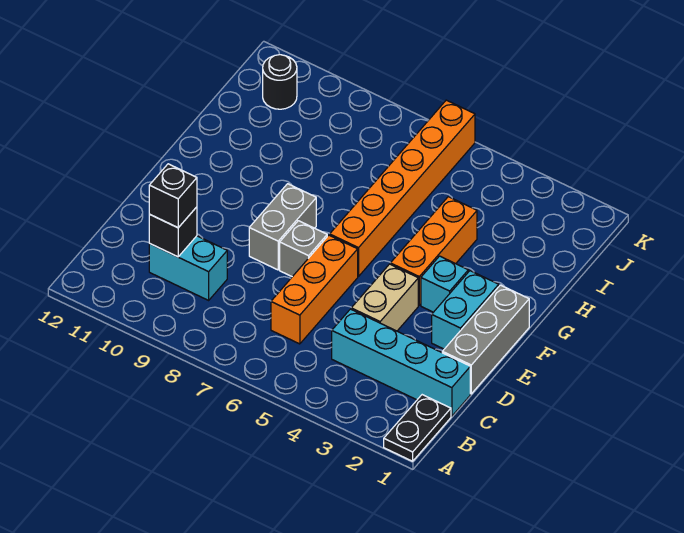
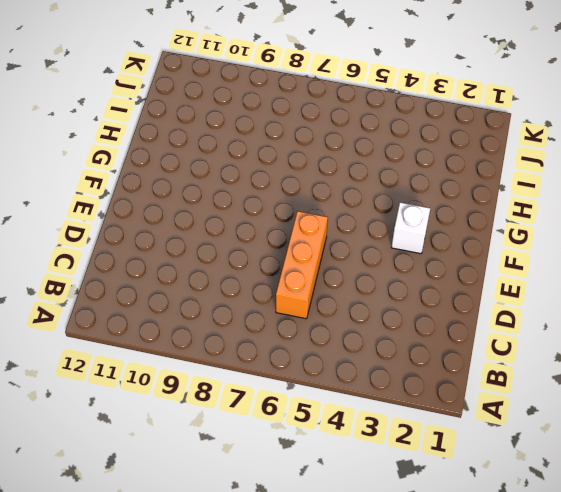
white brick F3 level 1 -> cyan brick F3 level 1
none -> black plate A1:B1 level 1
none -> cyan brick C1:C4 level 1
none -> cyan brick C9:C10 level 1

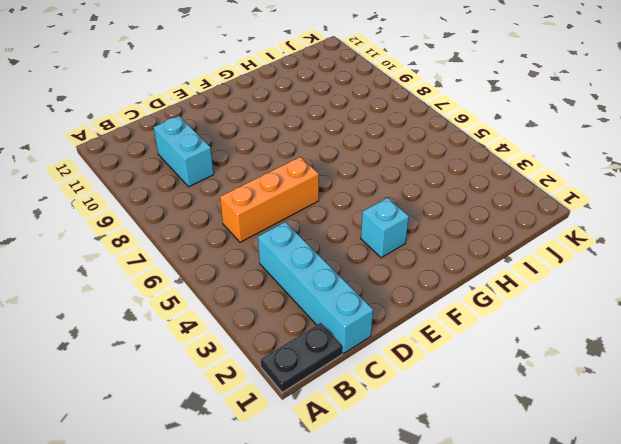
none -> grey brick D1:F1 level 1
none -> tan brick D4:E4 level 1
none -> cyan brick E2:F2 level 1

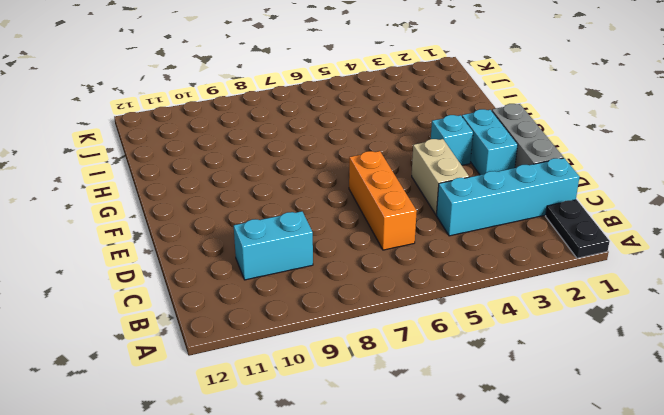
none -> grey brick E7 level 1
none -> grey brick E8:F8 level 1
none -> orange brick F4:H4 level 1

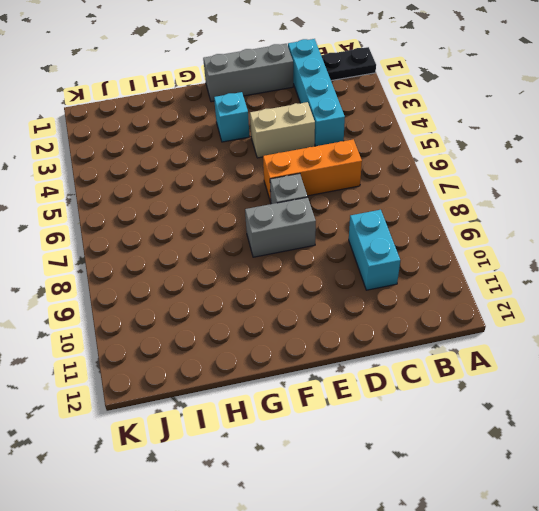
none -> cyan brick E2:F2 level 1
none -> orange brick F4:H4 level 1
none -> orange brick F6:K6 level 1

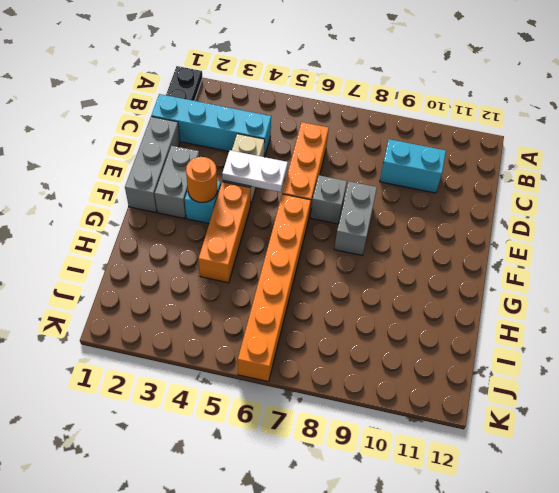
grey brick E2:F2 level 1 -> cyan brick E2:F2 level 1
white plate E4:E5 level 2 -> none
orange round brick F3 level 2 -> none
none -> black round brick J11 level 1
none -> black brick C10 level 2
none -> black brick C10 level 3

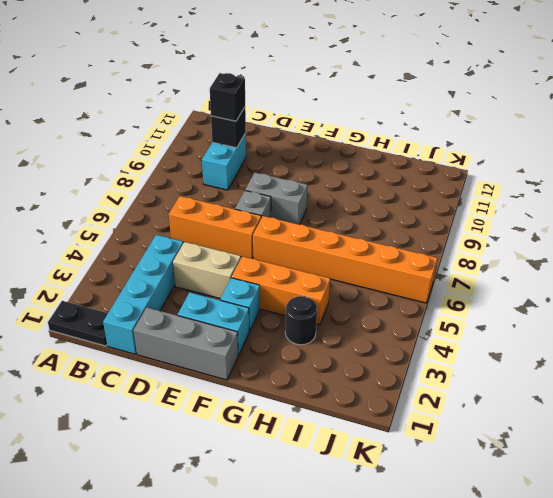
black round brick H3 level 1 -> black round brick J11 level 1

